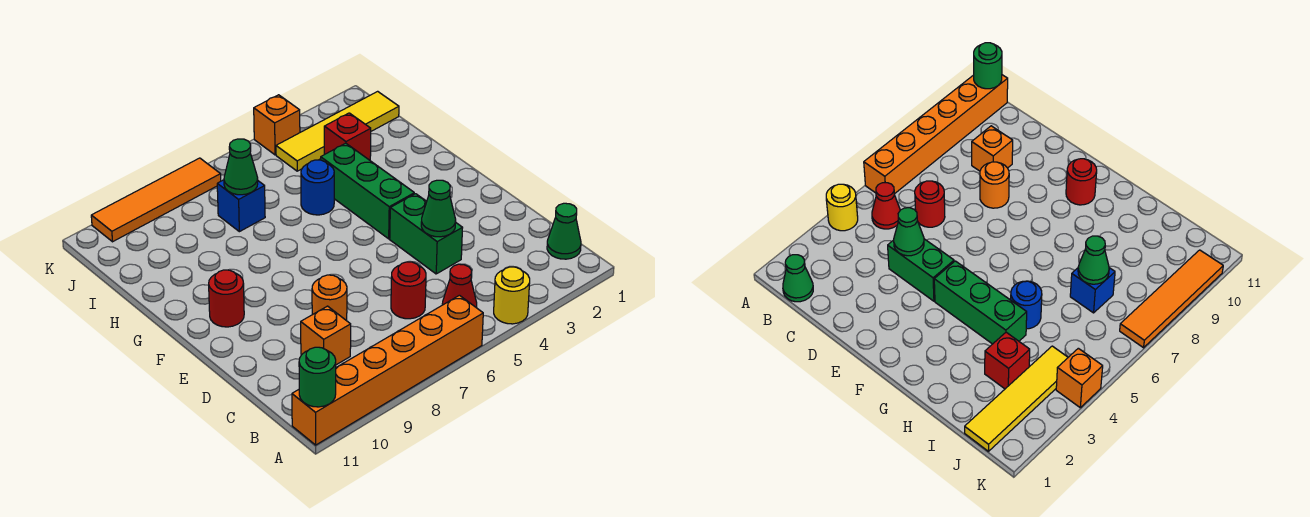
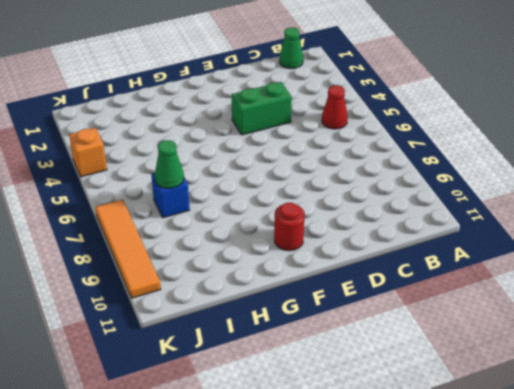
none -> yellow round brick A4 level 1
none -> orange brick A6:A11 level 1
none -> red round brick C6 level 1

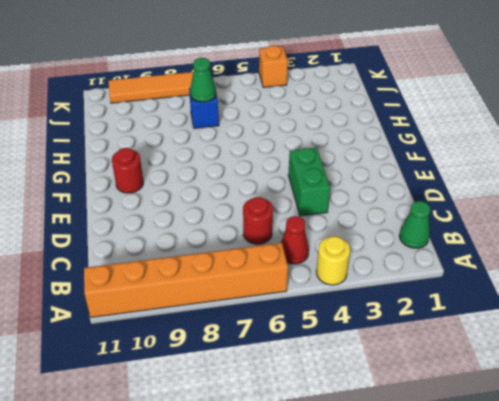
none -> orange brick C9 level 1
none -> orange round brick D8 level 1
none -> green brick F4:H4 level 1

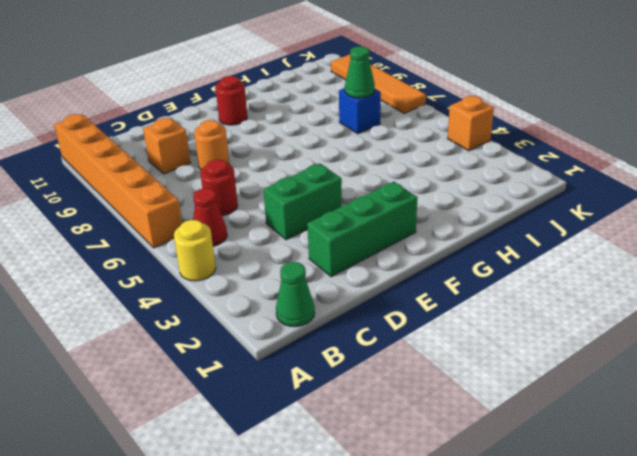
green brick D2:F2 level 1 -> green brick F4:H4 level 1
none -> blue round brick H5 level 1
none -> red brick I3 level 1
none -> yellow tile J1:J4 level 1

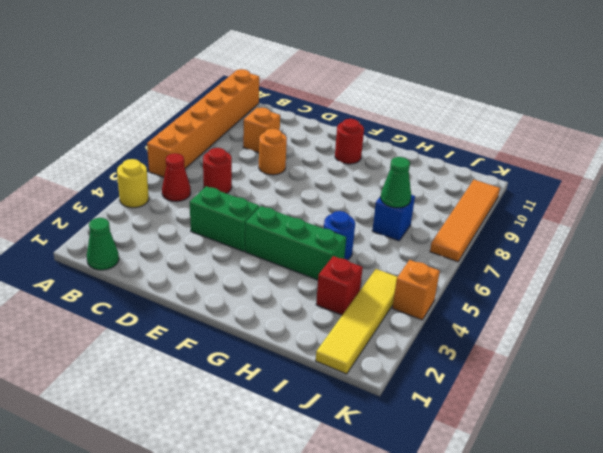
none -> green round brick A11 level 2
none -> green cone D4 level 2

